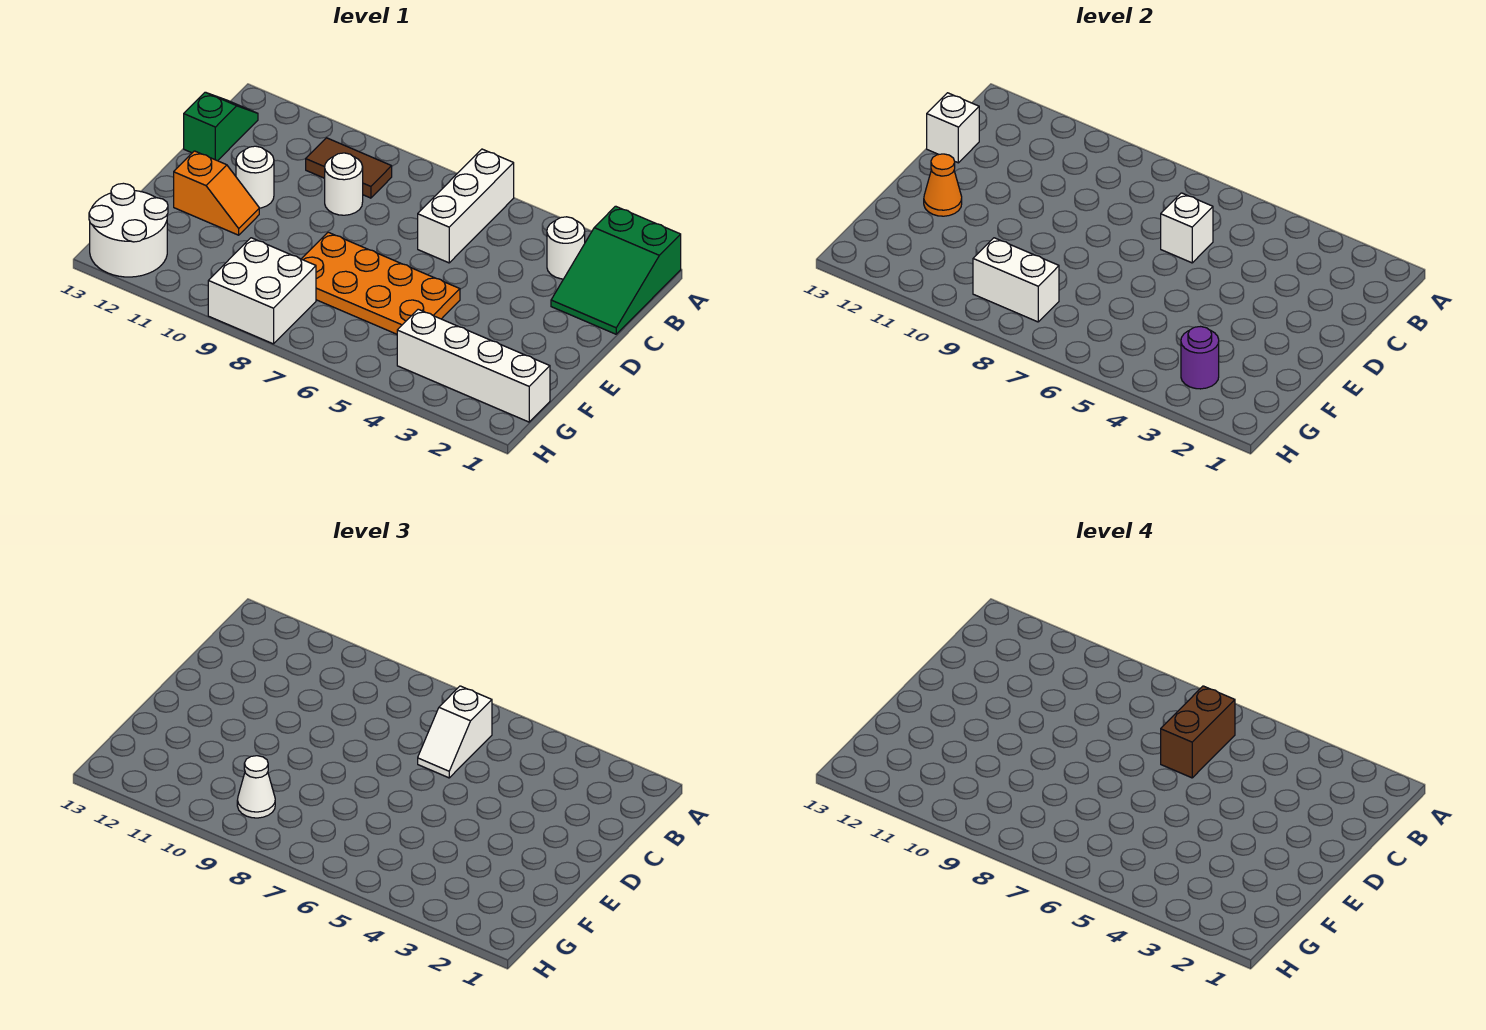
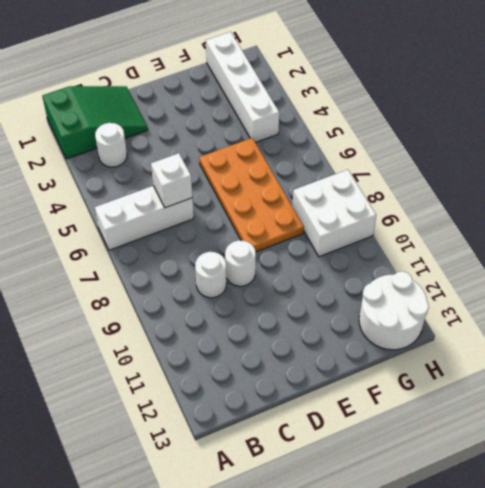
white round brick D9 level 1 -> white round brick D11 level 1
none -> brown tile B9:B10 level 1
none -> green slope B13:C13 level 1 top C
none -> orange slope E11:E12 level 1 top 12

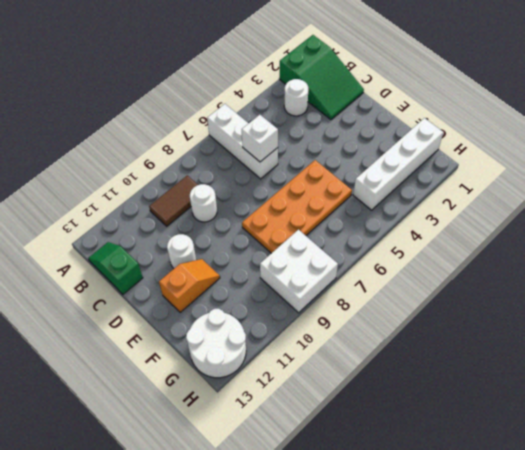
none -> white brick C13 level 2
none -> orange cone E12 level 2
none -> purple round brick G3 level 2

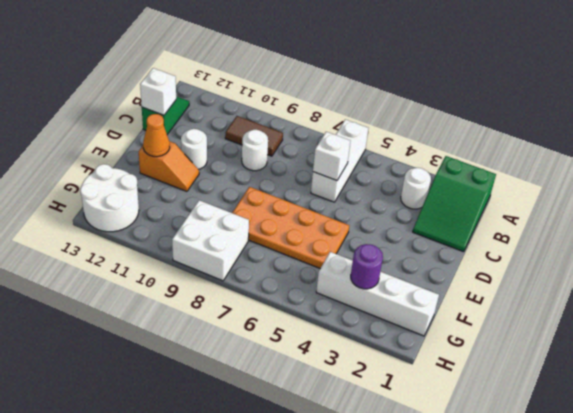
none -> white brick G8:G9 level 2
none -> white slope B6:C6 level 3 top B
none -> white cone G9 level 3

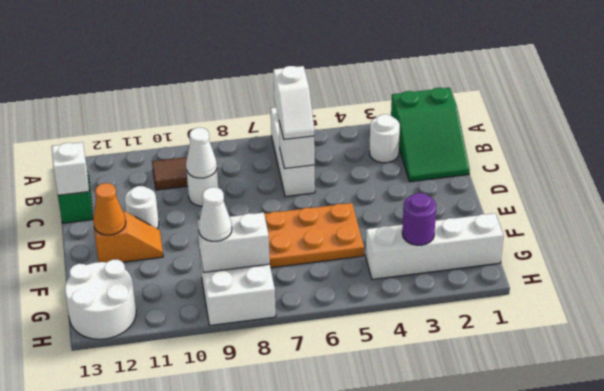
white cone C9 level 2 -> none
none -> brown brick B6:C6 level 4

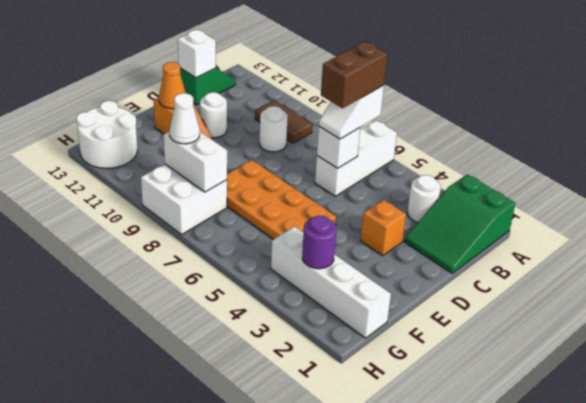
orange brick D3 level 1 -> none

